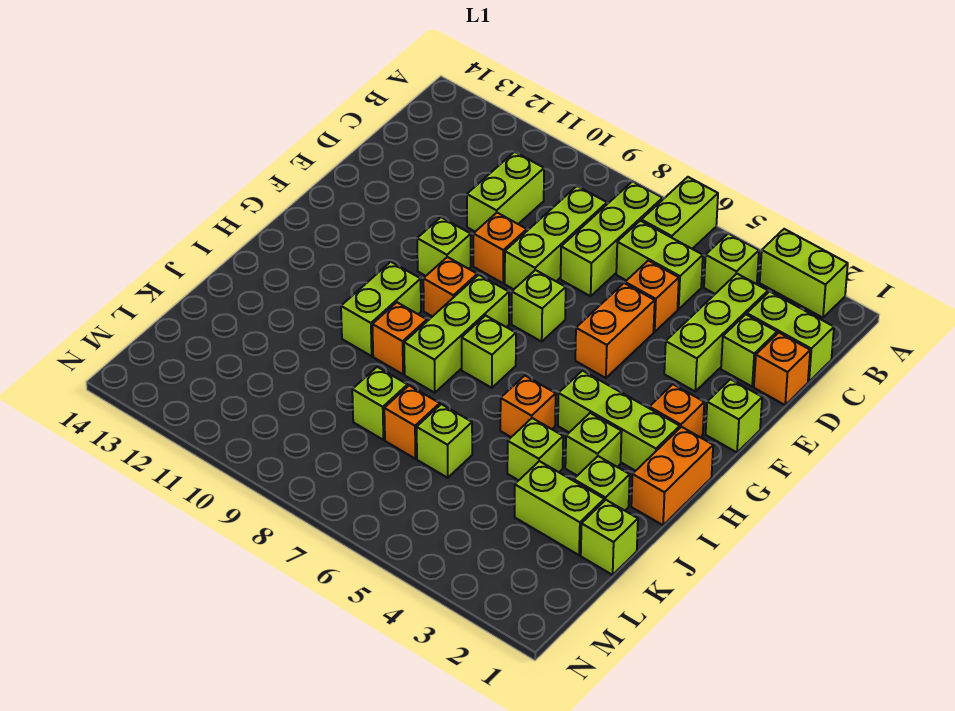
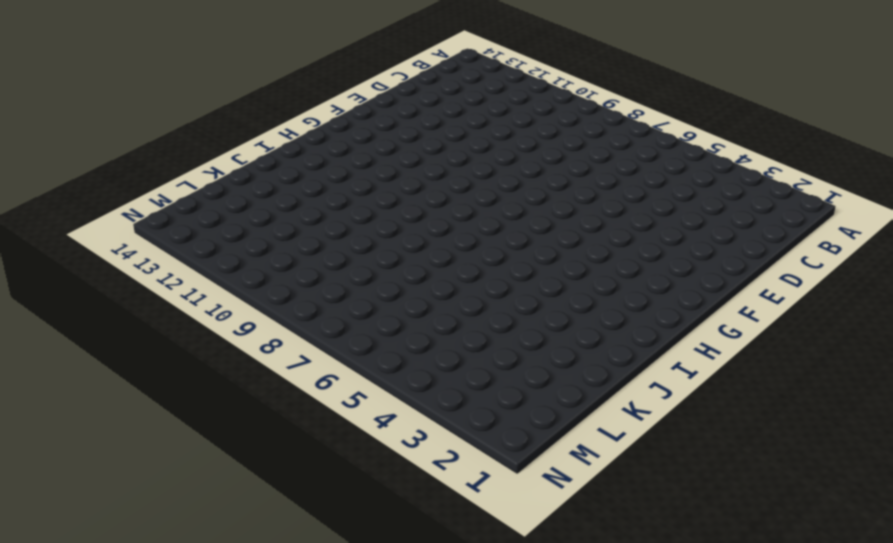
none -> lime brick A2:A3 level 1
none -> lime brick A6:B6 level 1
none -> lime brick B4 level 1
none -> lime brick B7:D7 level 1

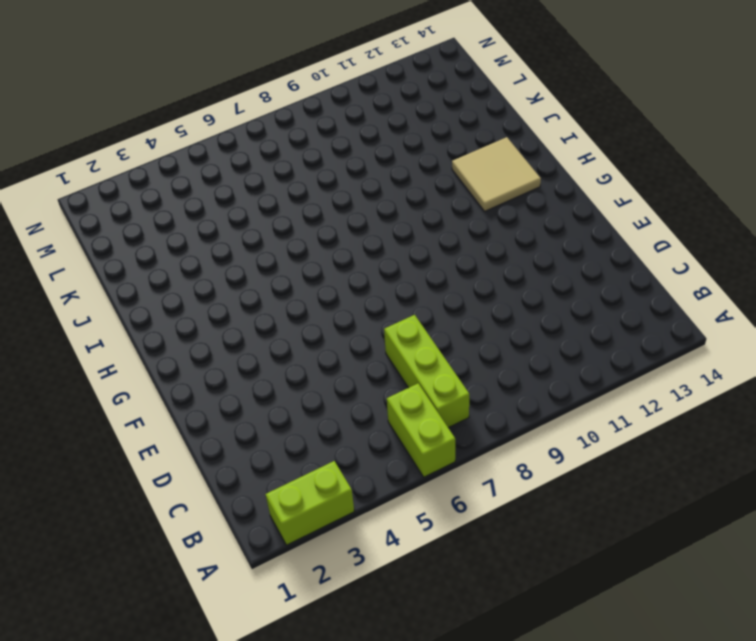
tan tile H12:I13 level 1 -> none
none -> lime brick B4 level 1
none -> lime brick C1:C2 level 1
none -> lime brick C3:E3 level 1
none -> lime brick C5:C6 level 1

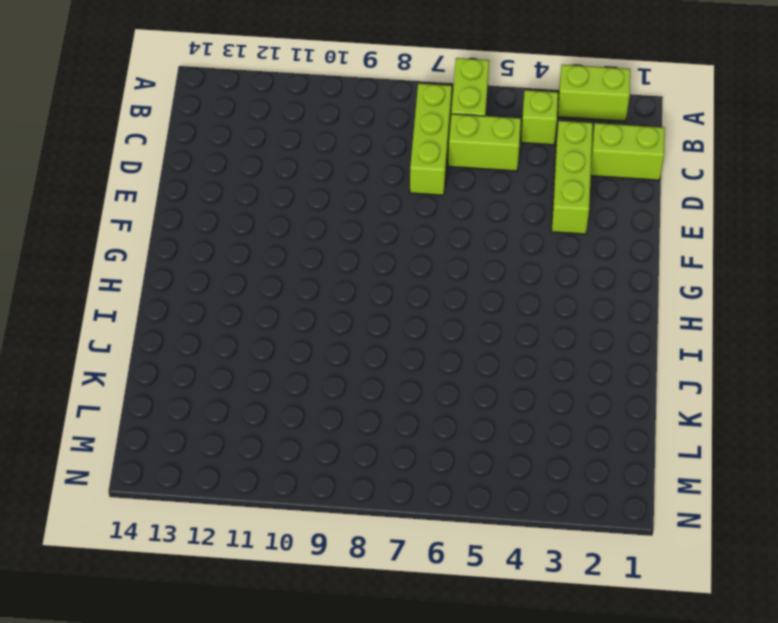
none -> lime brick C8:E8 level 1
none -> lime brick C10:D10 level 1
none -> orange brick D1 level 1
none -> lime brick D2 level 1

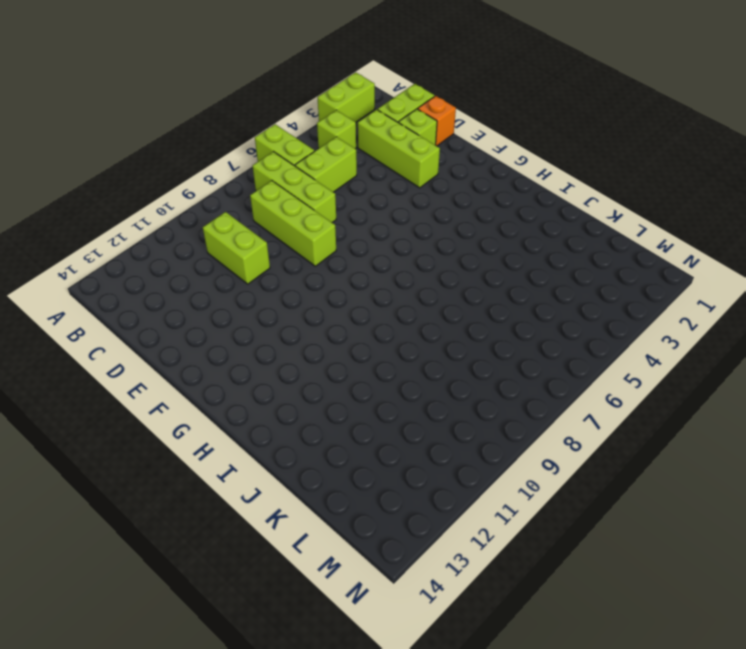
none -> orange brick D5 level 1
none -> orange brick E5:F5 level 1
none -> orange brick E9 level 1
none -> lime brick F1 level 1

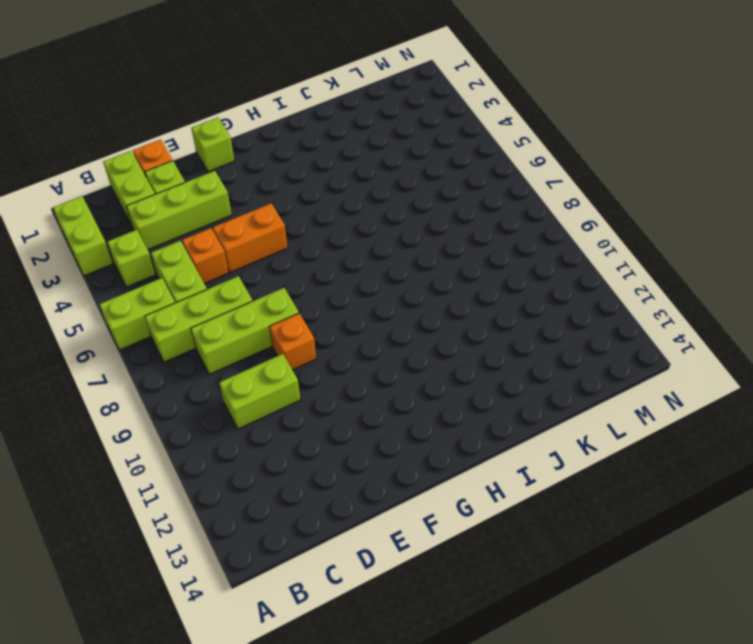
none -> lime brick F7 level 1
none -> lime brick F10 level 1
none -> orange brick G2 level 1
none -> lime brick G8:I8 level 1

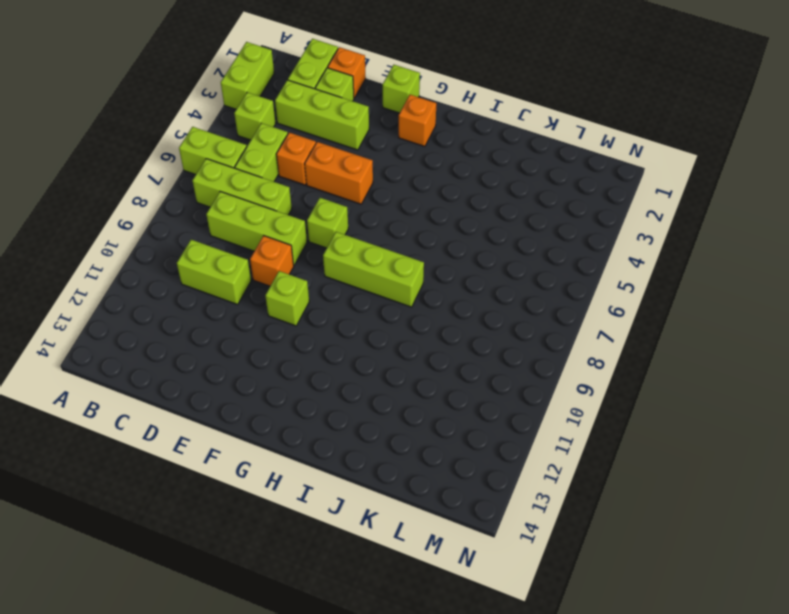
none -> orange brick G9 level 1
none -> orange brick H1:I1 level 1
none -> lime brick H2:H4 level 1
none -> lime brick H7 level 1

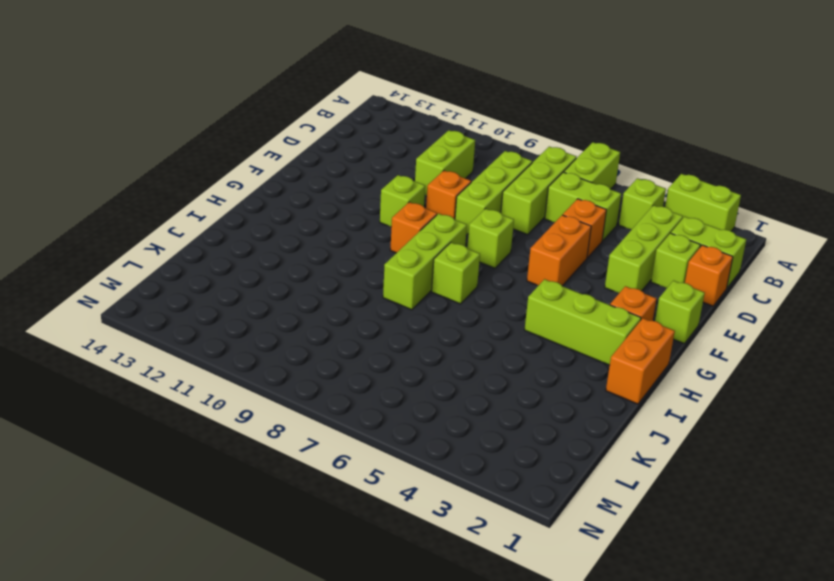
none -> lime brick H10:I10 level 1
none -> lime brick I3 level 1
none -> orange brick I5 level 1
none -> orange brick I9 level 1

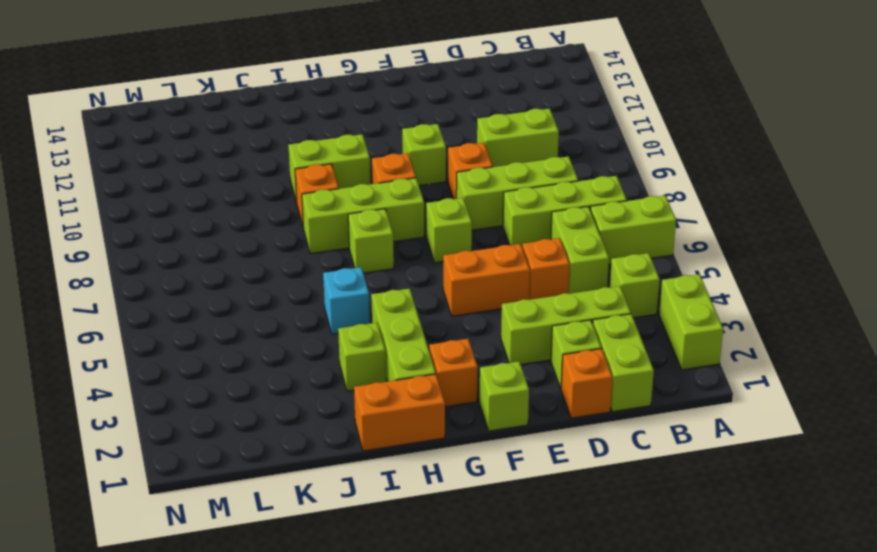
cyan brick I5 level 1 -> orange brick I5 level 1
none -> lime brick J2 level 1
none -> lime brick J4 level 1
none -> lime brick K1 level 1
none -> lime brick K2:K3 level 1

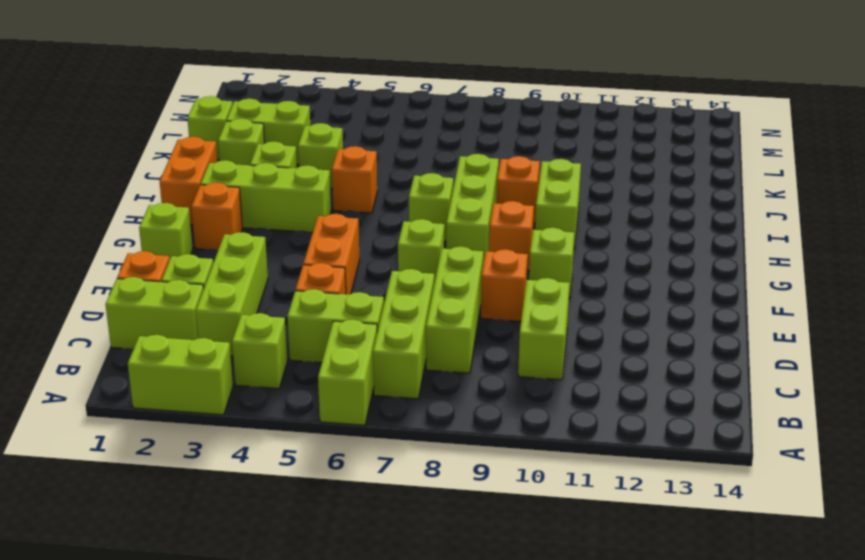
none -> lime brick K6 level 1
none -> orange brick K7 level 1
none -> lime brick K8 level 1

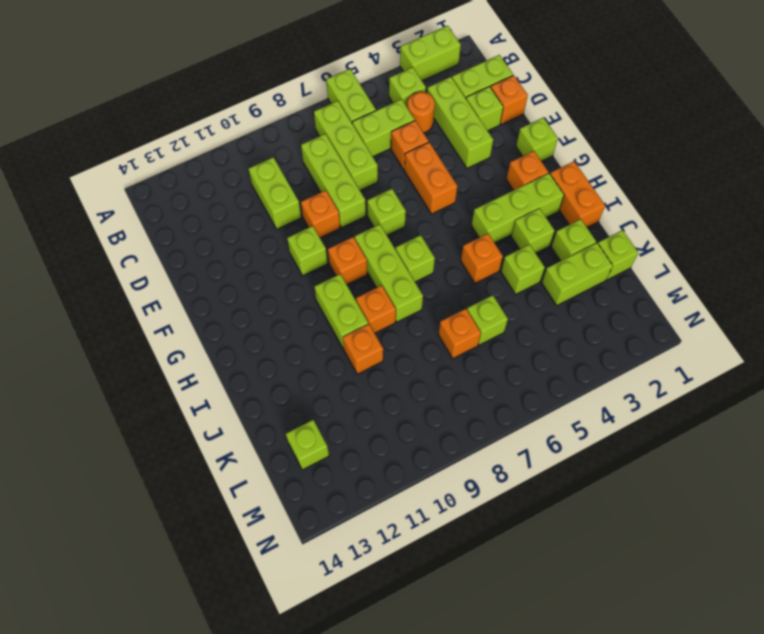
orange round brick C4 level 1 -> none
orange brick J10 level 1 -> none
lime brick L13 level 1 -> lime brick K8 level 1

